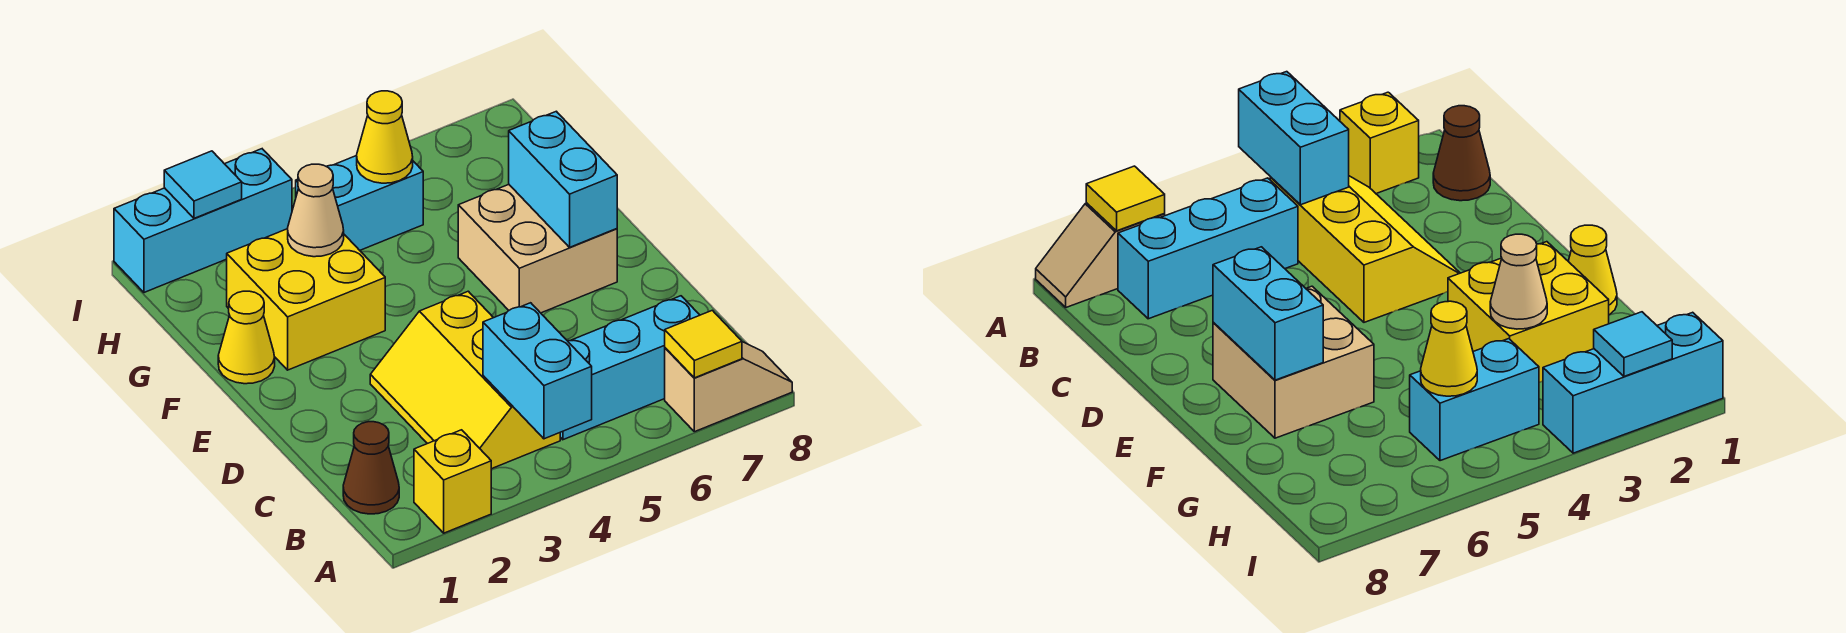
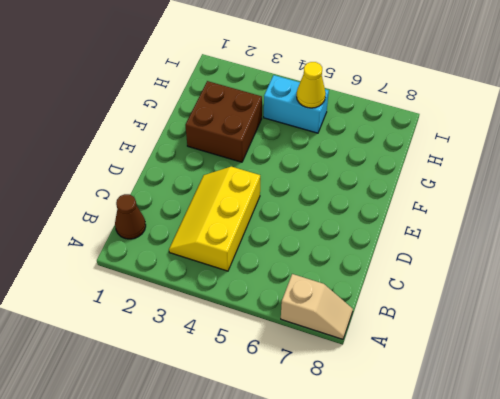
brown brick F2:G3 level 1 -> yellow brick F2:G3 level 1
none -> yellow brick A2 level 1
none -> cyan brick B5:B7 level 1
none -> tan brick E6:F7 level 1

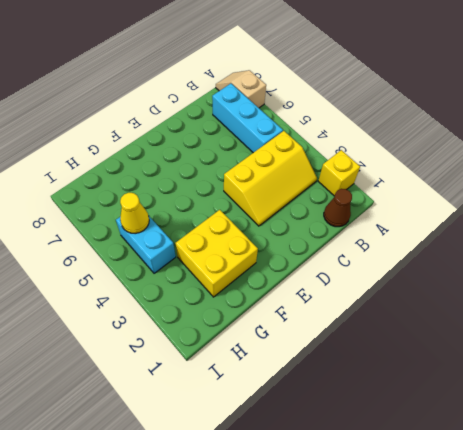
none -> tan brick E6:F7 level 1
none -> yellow cone F1 level 1
none -> cyan brick I1:I3 level 1

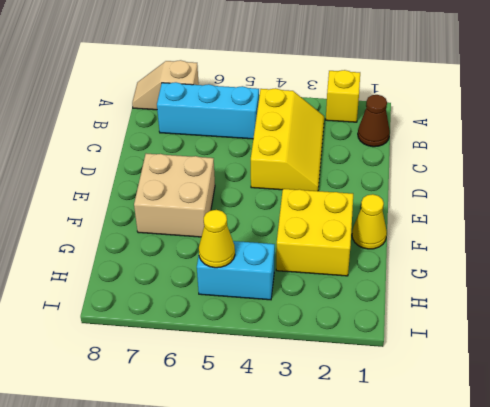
none -> cyan brick I1:I3 level 1
none -> cyan brick A4:B4 level 2
none -> yellow tile A7 level 2

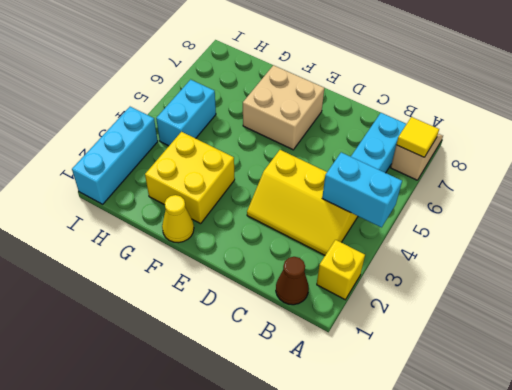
none -> cyan brick E7:F7 level 2
none -> tan cone G3 level 2
none -> yellow cone H5 level 2

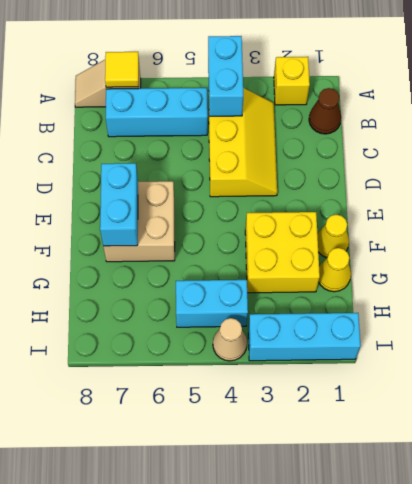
yellow cone G1 level 1 -> yellow cone H5 level 2
tan cone I4 level 1 -> tan cone G3 level 2
none -> cyan tile I2 level 2

